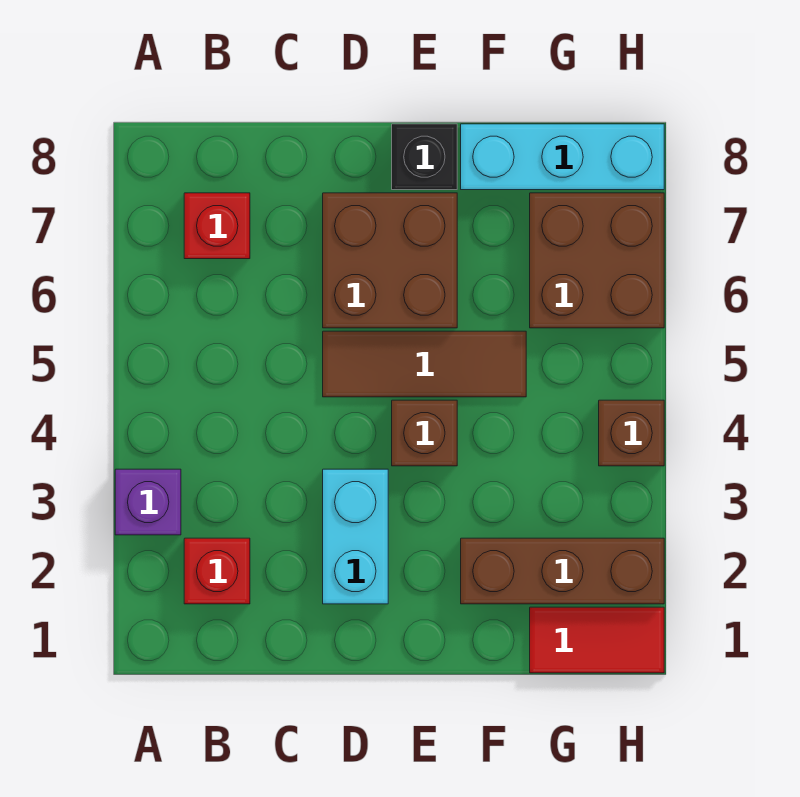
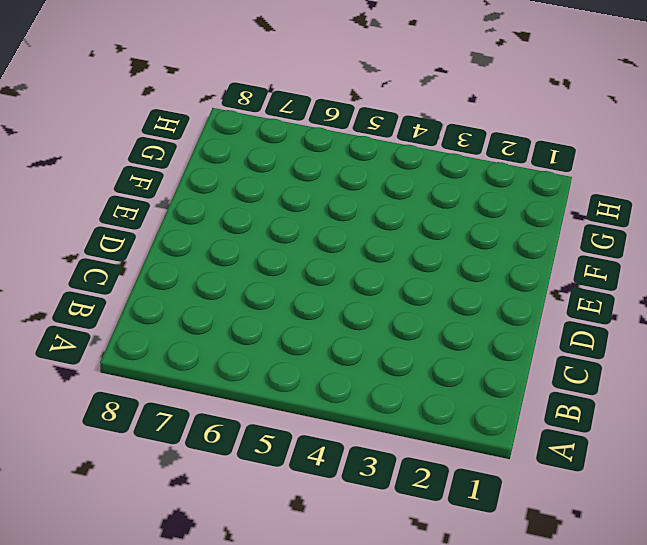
none -> purple brick A3 level 1
none -> red brick B2 level 1
none -> red brick B7 level 1

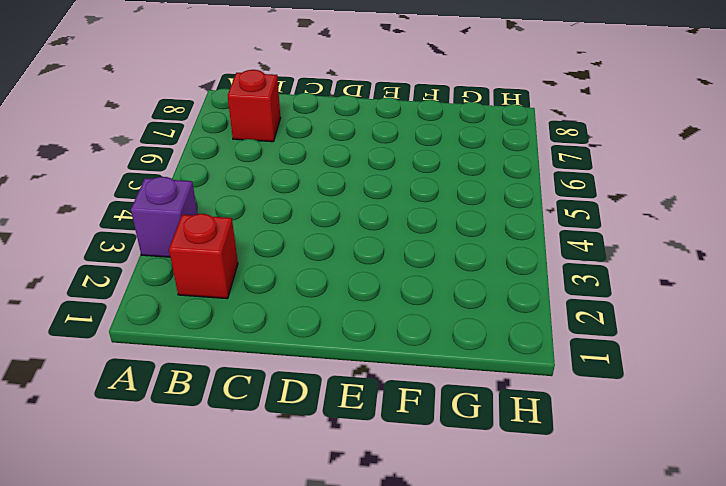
none -> cyan brick D2:D3 level 1
none -> brown tile D5:F5 level 1
none -> brown brick D6:E7 level 1

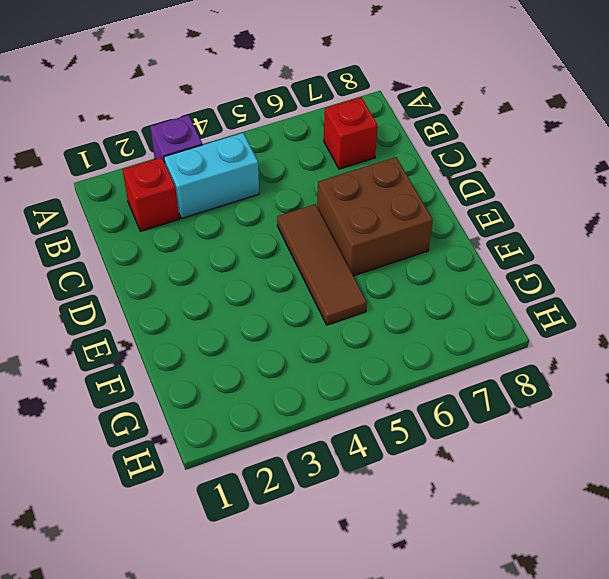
cyan brick B3:B4 level 1 -> cyan brick D2:D3 level 1
none -> brown brick E4 level 1
none -> black brick E8 level 1
none -> brown brick F2:H2 level 1

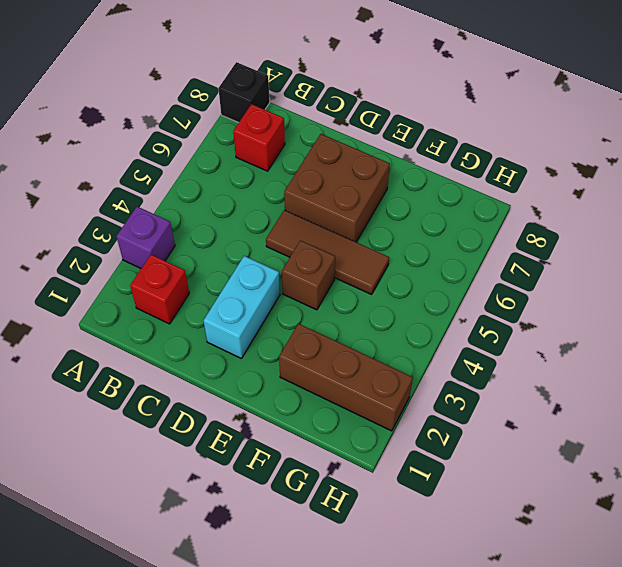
black brick A8 level 1 -> black brick E8 level 1
none -> cyan brick F8:H8 level 1
none -> red tile G1:H1 level 1
none -> brown brick G6:H7 level 1

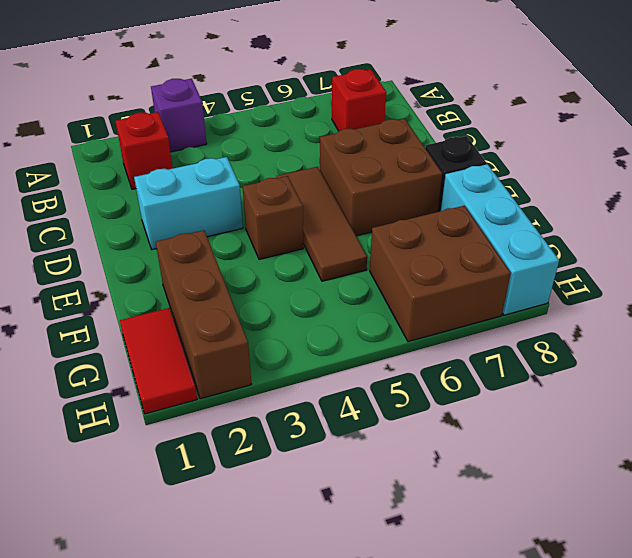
none -> brown brick H4 level 1

